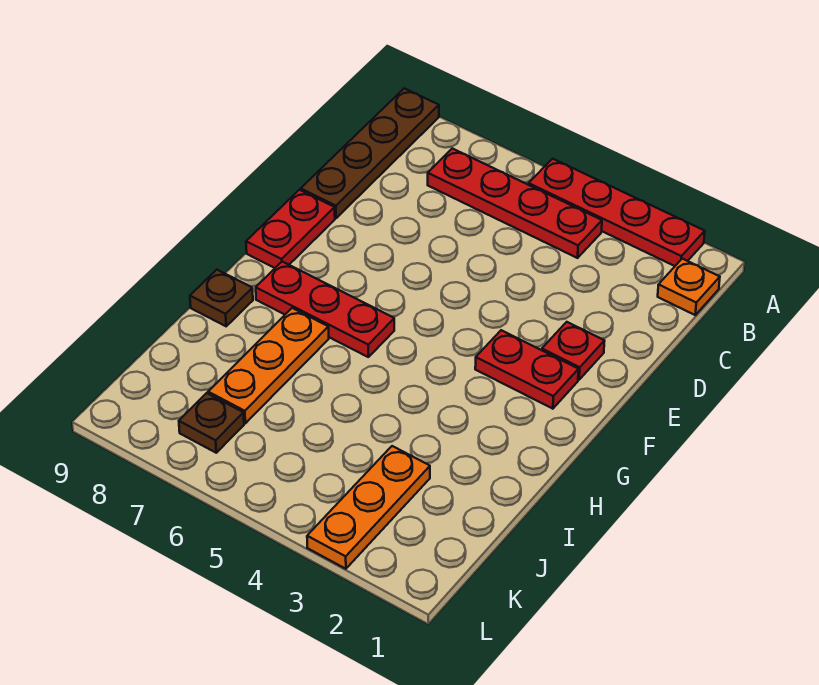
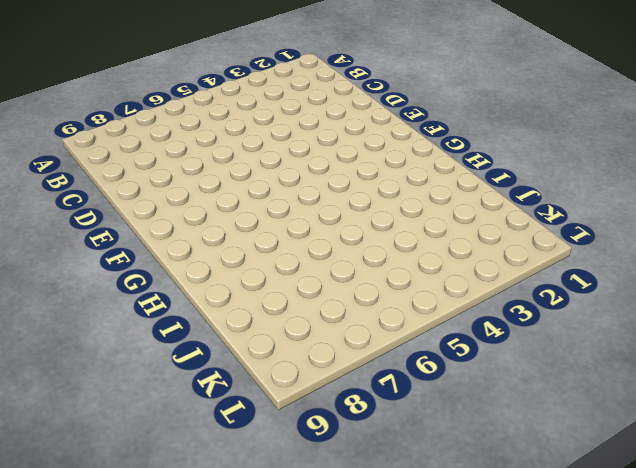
none -> red plate A2:A5 level 1
none -> brown plate A9:D9 level 1
none -> orange plate B1 level 1

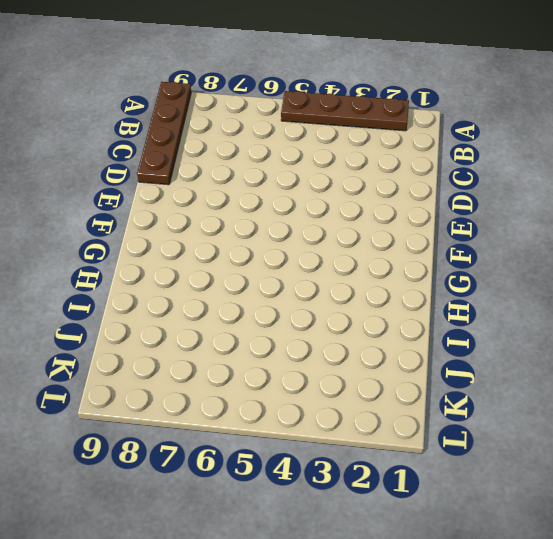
brown plate A2:A5 level 1 -> red plate A2:A5 level 1
none -> orange plate B1 level 1
none -> red plate B4:B7 level 1
none -> red plate E2 level 1

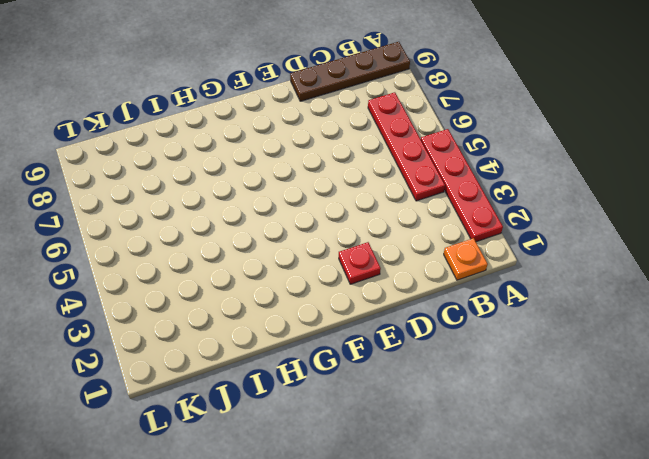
none -> red plate E9:F9 level 1
none -> red plate F2:F3 level 1
none -> red plate G6:G8 level 1

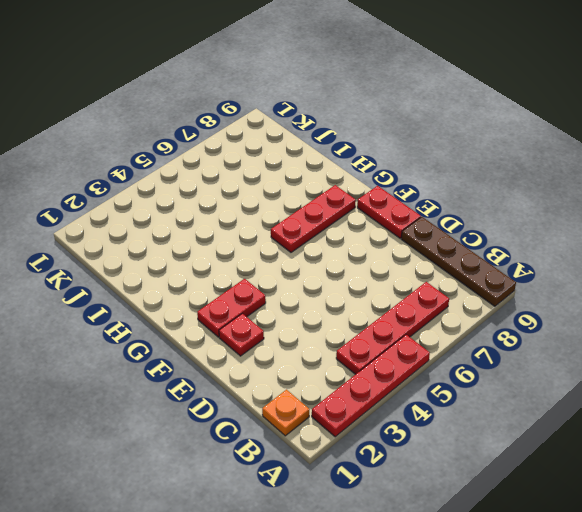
none -> orange plate H7:J7 level 1
none -> brown plate H9 level 1
none -> orange plate J3:L3 level 1

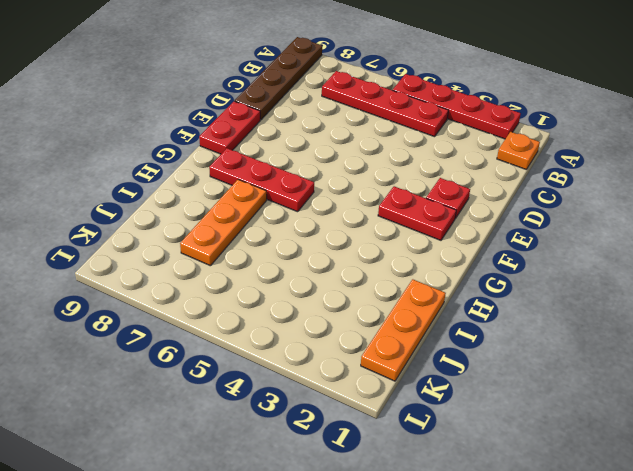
orange plate I1:K1 level 1 -> orange plate J3:L3 level 1
none -> brown plate H9 level 1
none -> brown plate K7 level 1

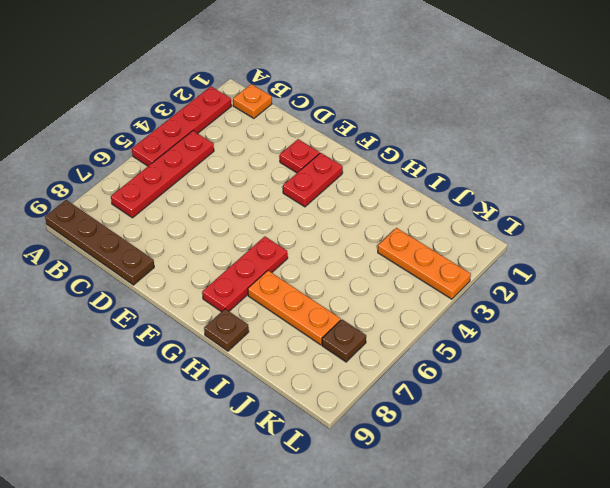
none -> red plate E9:F9 level 1

